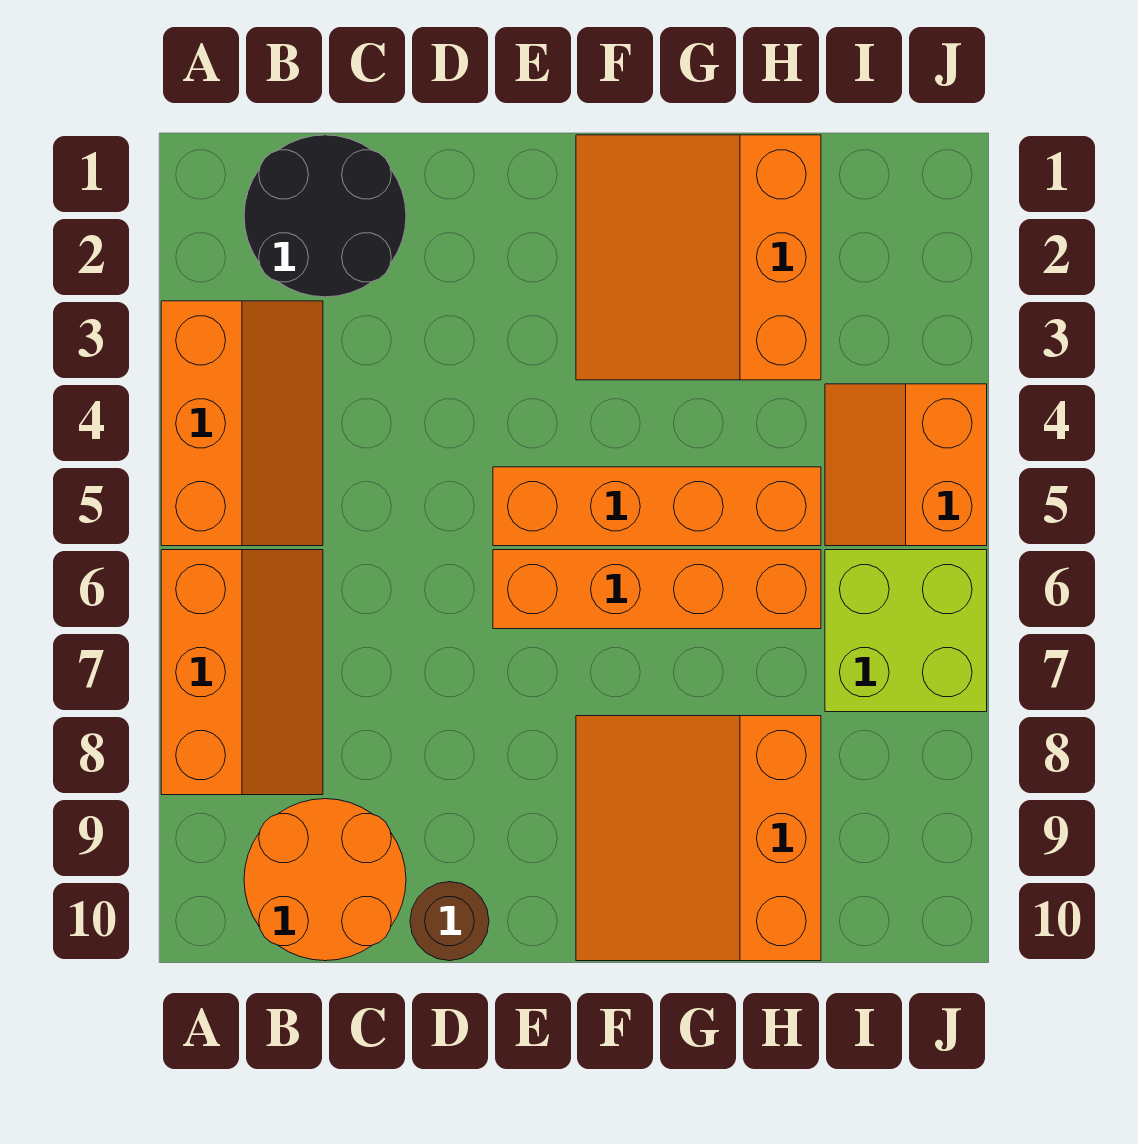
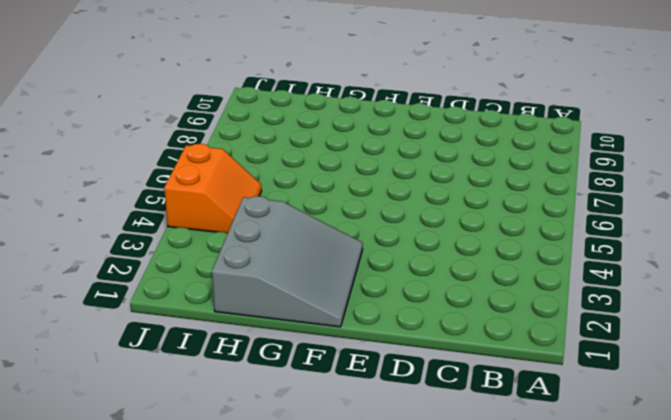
grey slope F1:H3 level 1 top H -> orange slope F1:H3 level 1 top H
none -> orange slope A3:B5 level 1 top A
none -> orange slope A6:B8 level 1 top A

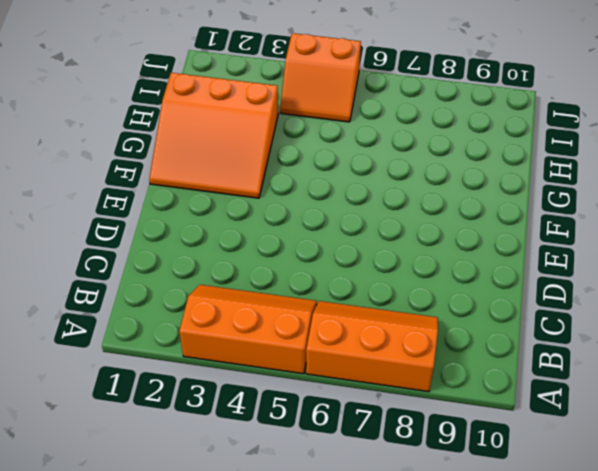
none -> black round brick B1:C2 level 1
none -> orange round brick B9:C10 level 1

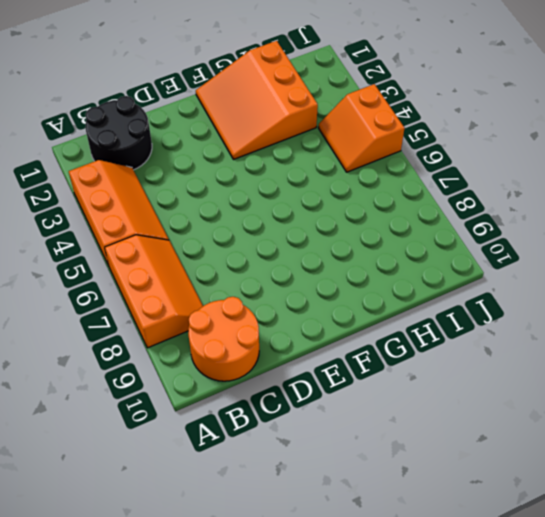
none -> brown round brick D10 level 1
none -> orange brick E5:H5 level 1

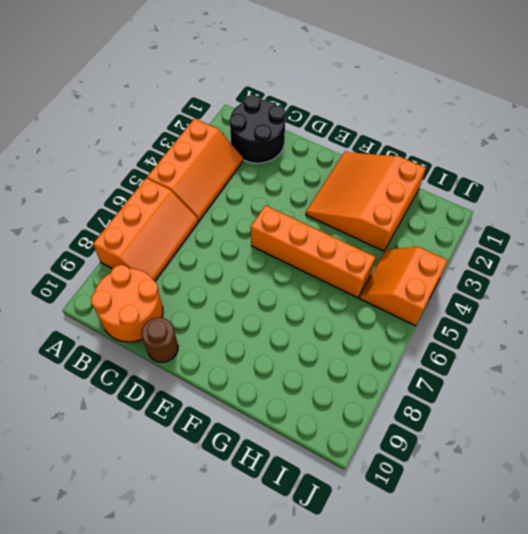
none -> orange brick E6:H6 level 1
none -> orange slope F8:H10 level 1 top H

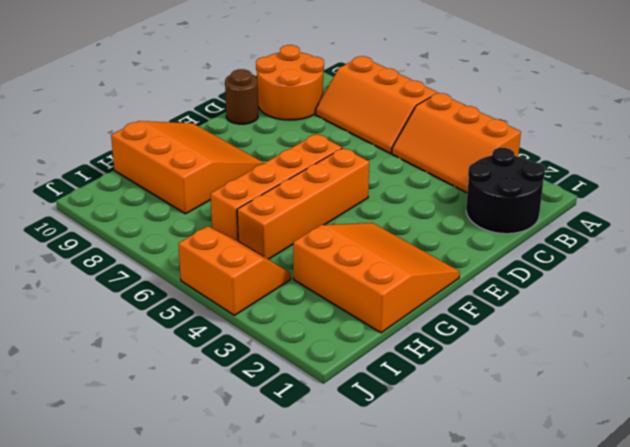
none -> lime brick I6:J7 level 1

